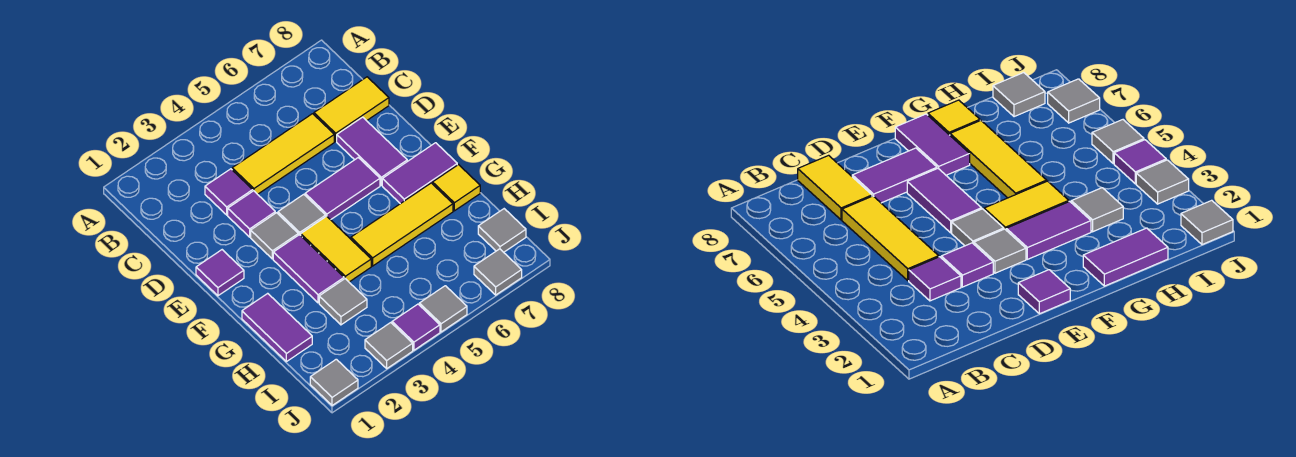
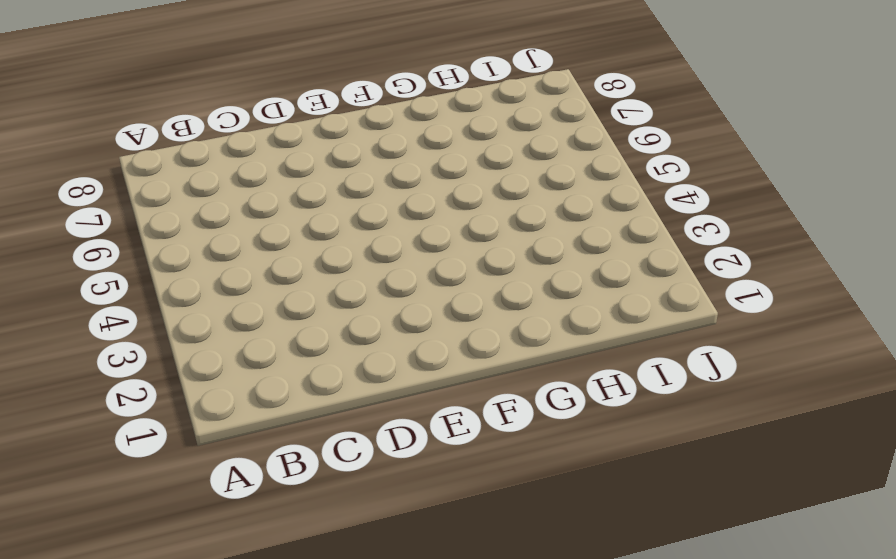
none -> purple tile C3 level 1
none -> yellow tile C4:C6 level 1
none -> yellow tile C7:C8 level 1

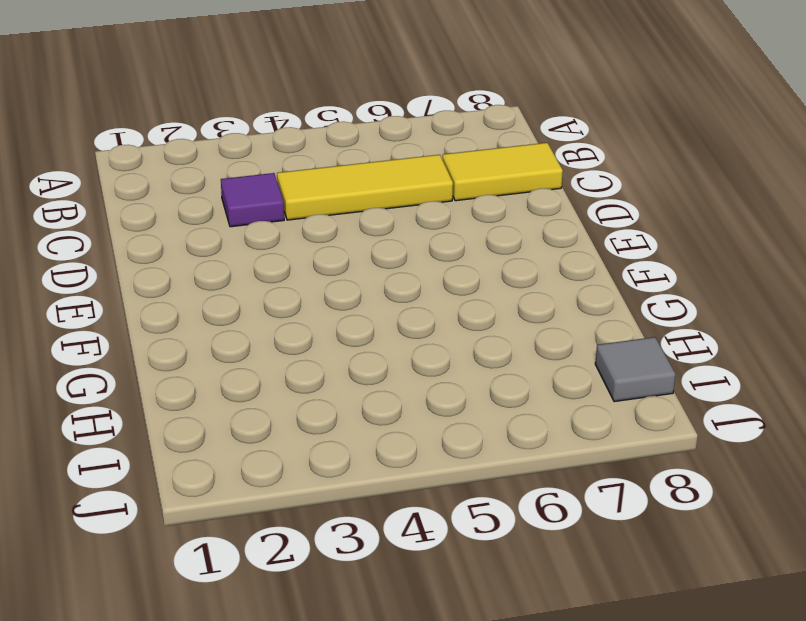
none -> purple tile D3 level 1
none -> purple tile D7:E7 level 1
none -> purple tile E1 level 1

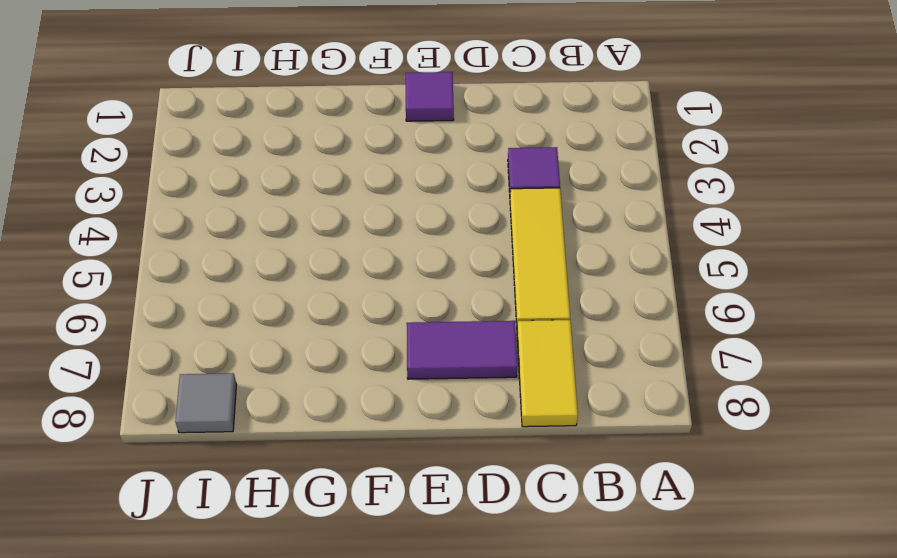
none -> purple tile D3 level 1
none -> grey tile E3 level 1
none -> grey tile E4 level 1

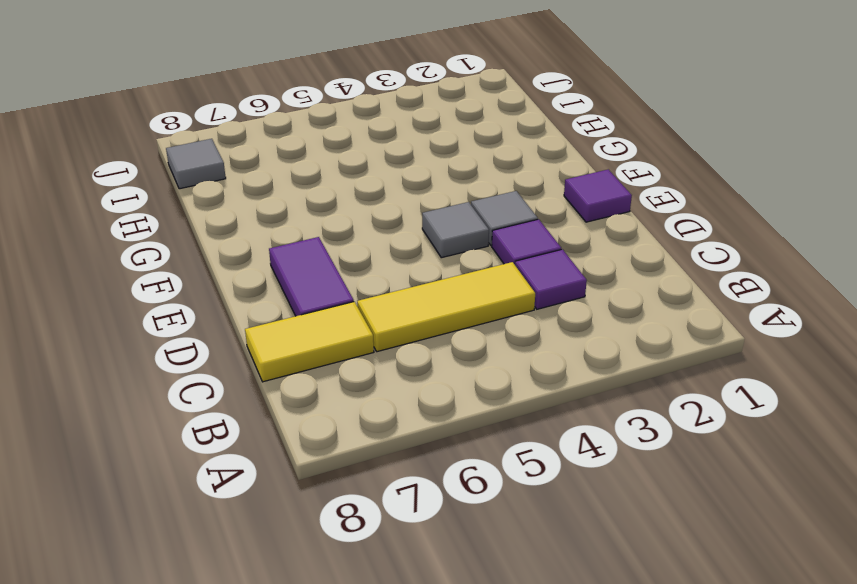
none -> purple tile E5:E6 level 1
none -> purple tile F3:G3 level 1
none -> yellow tile F4:G4 level 1

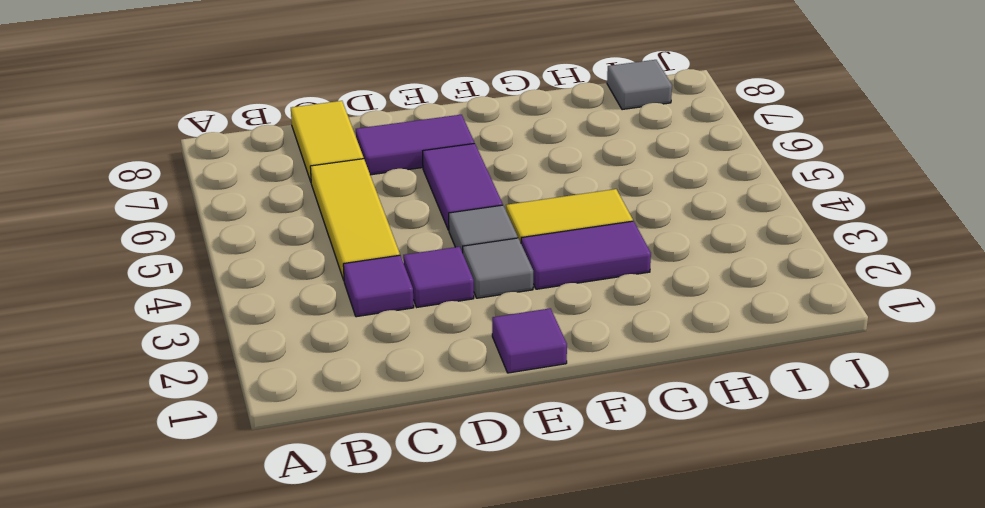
none -> purple tile F7:F8 level 1
none -> purple tile G1:H1 level 1
none -> yellow tile G5:G7 level 1

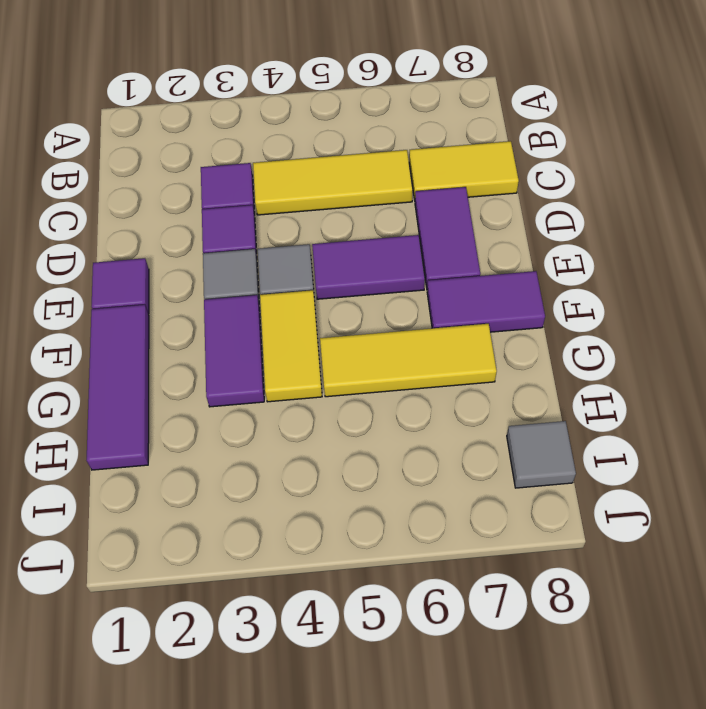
purple tile F1:H1 level 1 -> purple tile G1:H1 level 1
none -> yellow tile G8 level 1
none -> grey tile H3 level 1
none -> grey tile J1 level 1

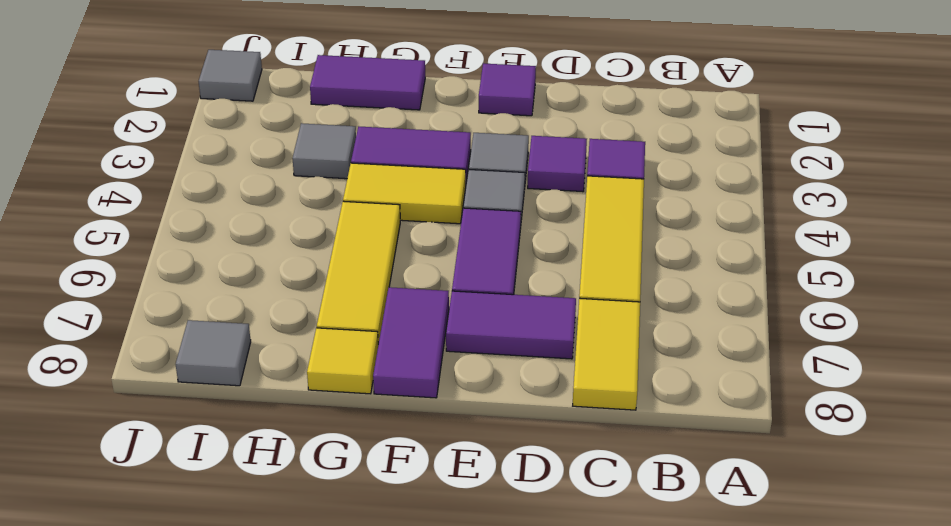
none -> grey tile J3 level 1
none -> purple tile J4 level 1
none -> grey tile J5 level 1

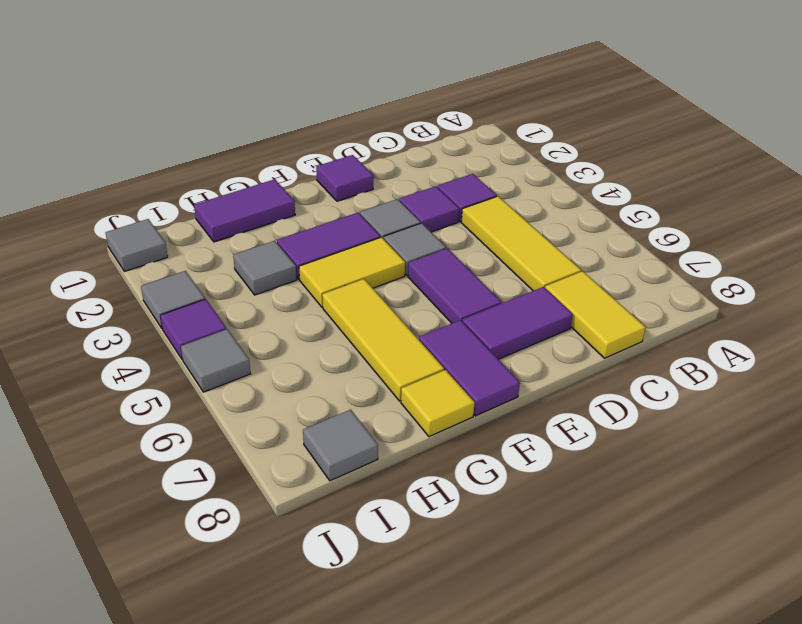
none -> grey tile J7 level 1

